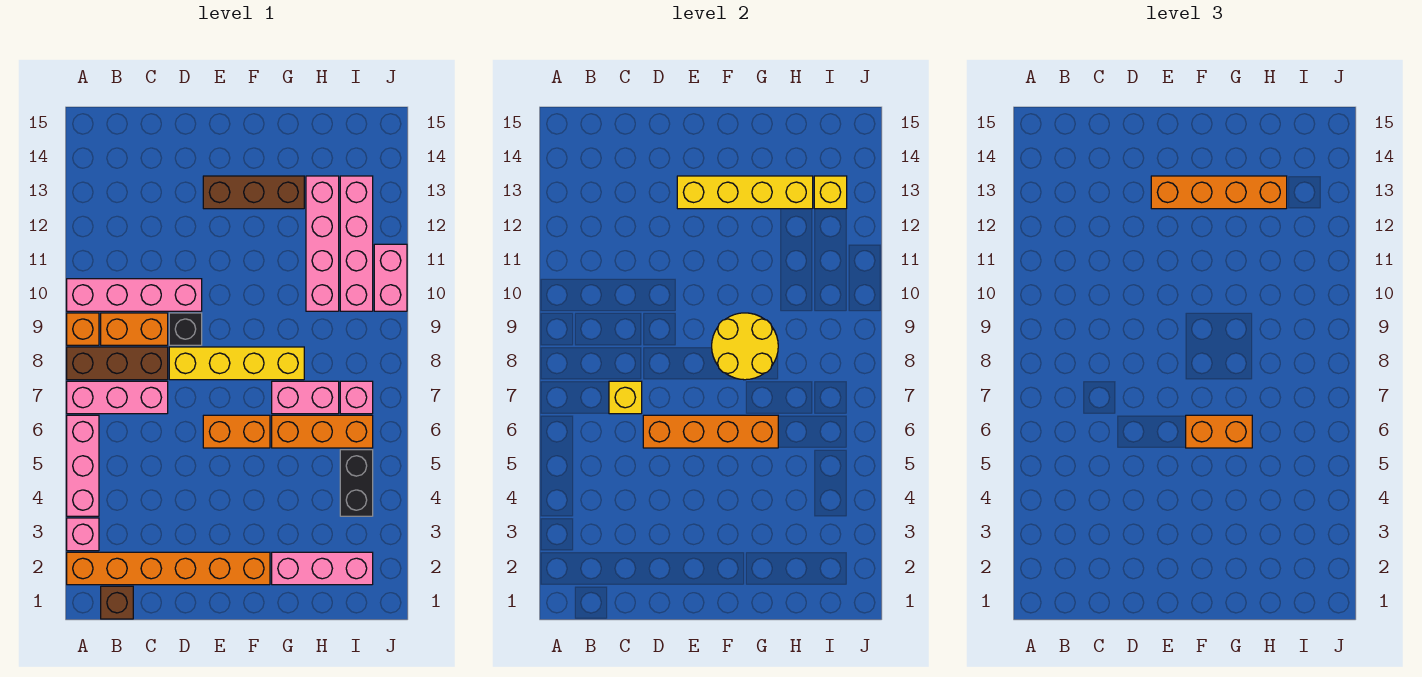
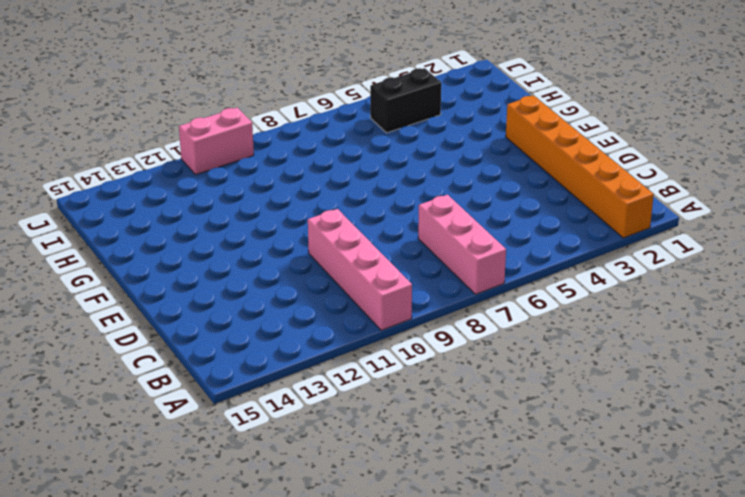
none -> pink brick A3 level 1
none -> pink brick A4:A6 level 1
none -> brown brick A8:C8 level 1

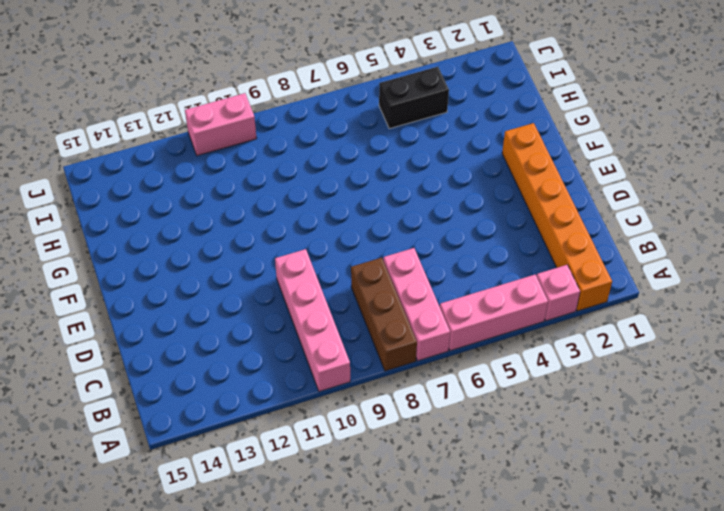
none -> orange brick A9 level 1
none -> brown brick B1 level 1
none -> orange brick B9:C9 level 1

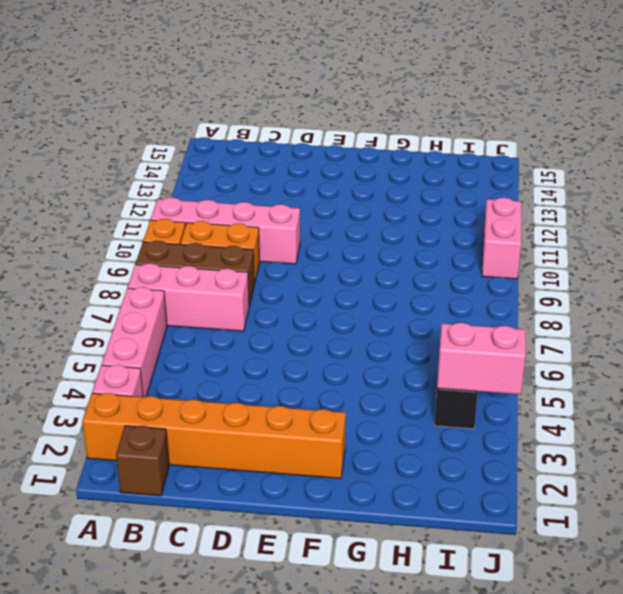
pink brick I4:J4 level 2 -> pink brick G7:H7 level 1
none -> yellow brick D8:G8 level 1
none -> black brick D9 level 1
none -> orange brick E6:F6 level 1

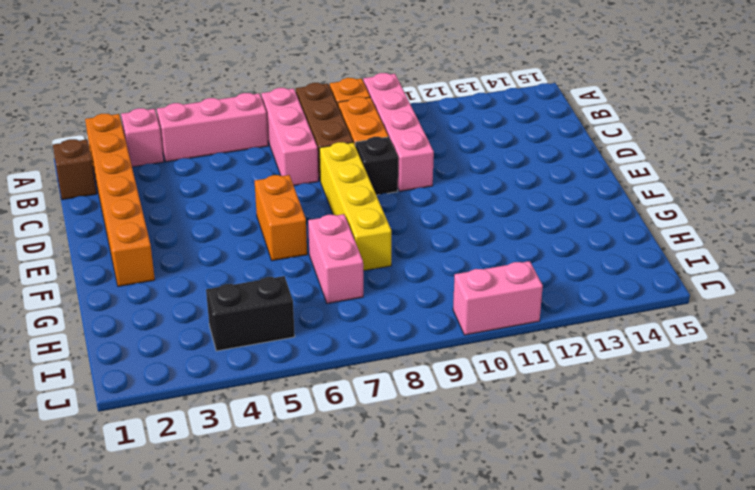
none -> brown brick E13:G13 level 1
none -> pink brick G2:I2 level 1
none -> orange brick G6:I6 level 1

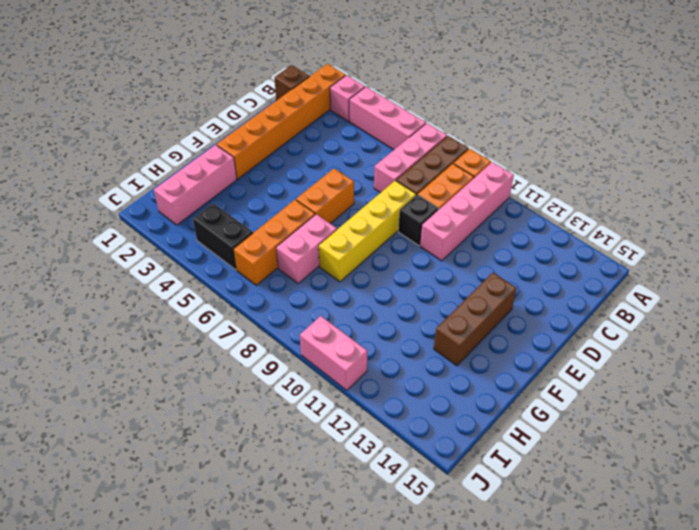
none -> pink brick H10:H13 level 1
none -> pink brick I7 level 1
none -> pink brick I10:I13 level 1

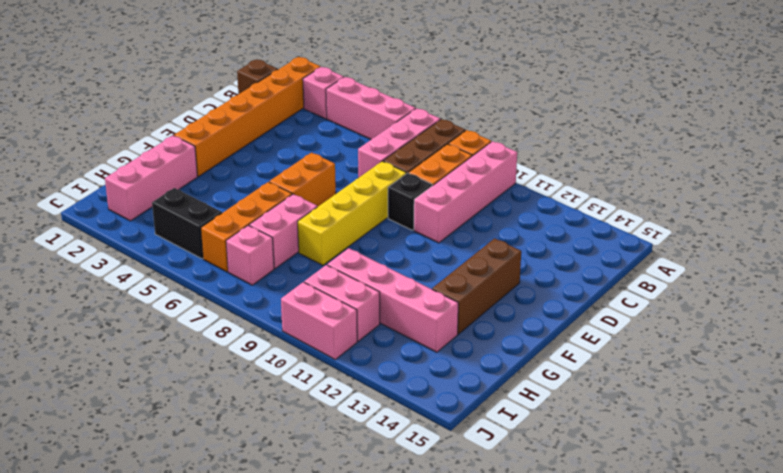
pink brick I10:I11 level 1 -> pink brick I10:I13 level 1
none -> yellow brick C7 level 2
none -> orange brick D6:G6 level 2
none -> yellow brick E13:H13 level 2

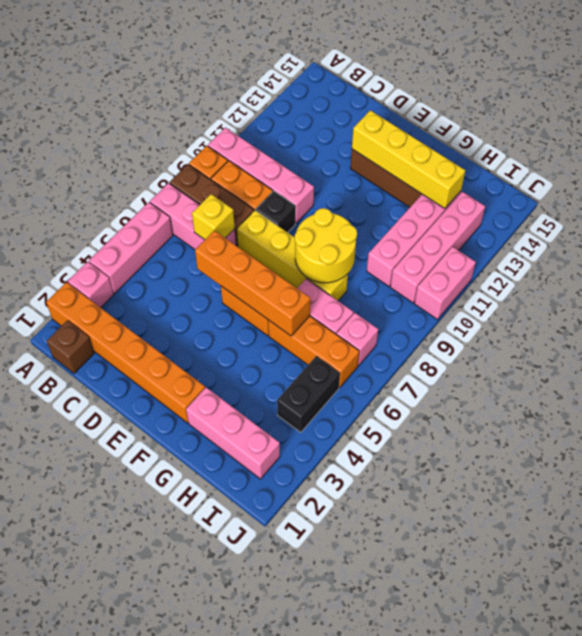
none -> yellow brick I13 level 2
none -> orange brick E13:H13 level 3
none -> orange brick F6:G6 level 3

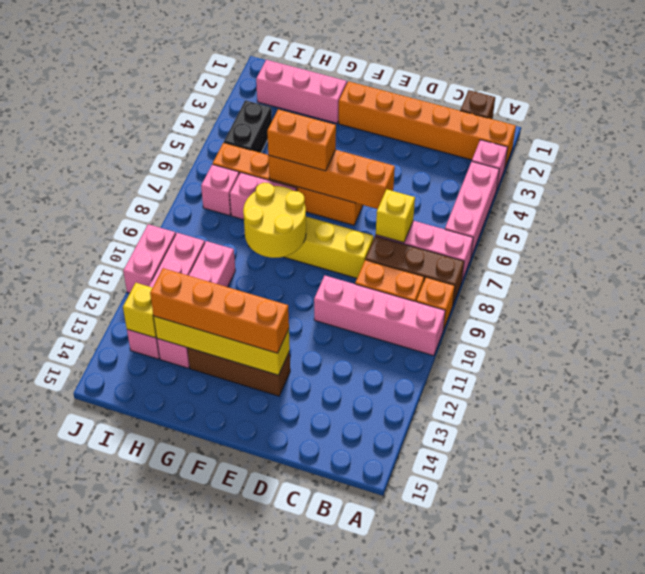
none -> black brick D9 level 1

